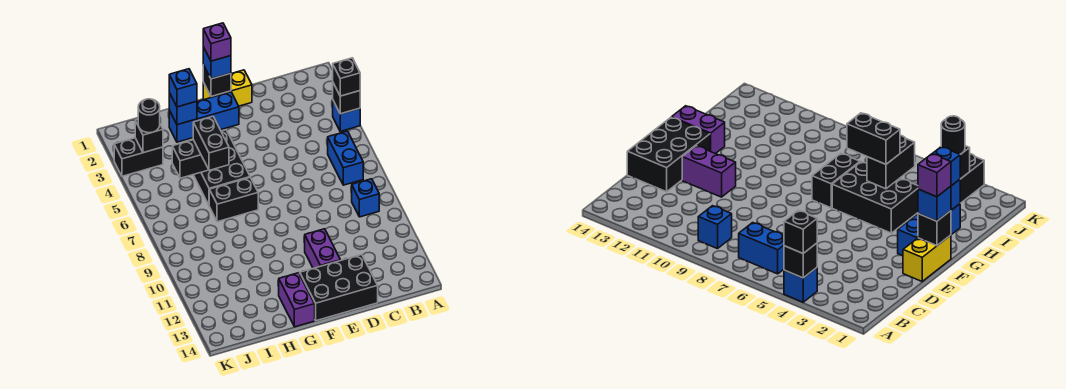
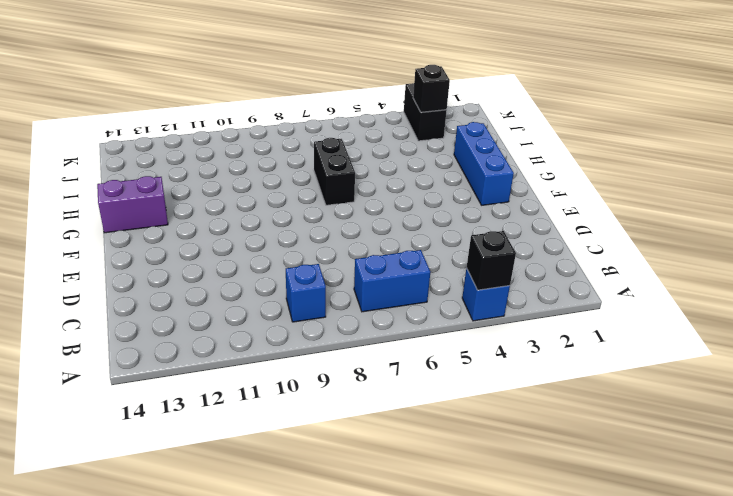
none -> black brick D13:F14 level 1
none -> yellow brick E1:F1 level 1
none -> purple brick E11:E12 level 1

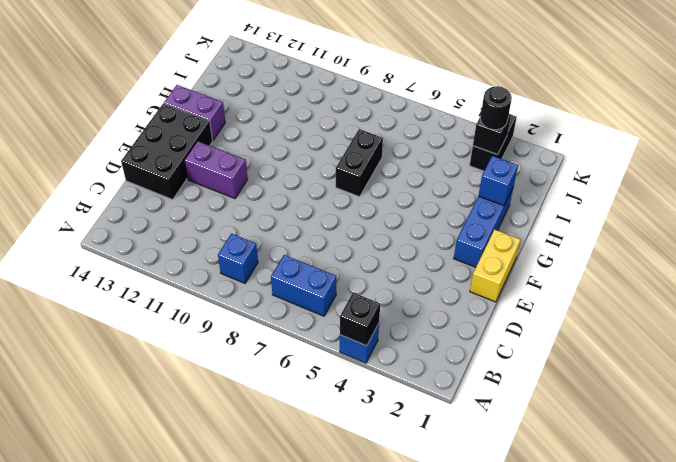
none -> black brick G4:H6 level 1
none -> black brick F1 level 2
none -> black brick H5:I5 level 2

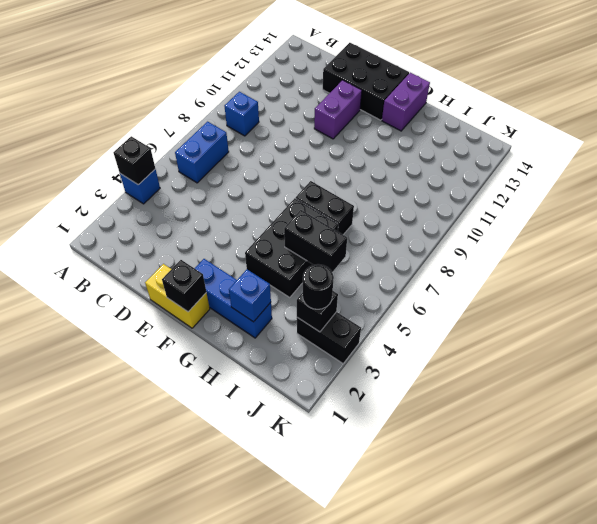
none -> black brick A4 level 3
none -> blue brick F1 level 3
none -> blue brick H2 level 3

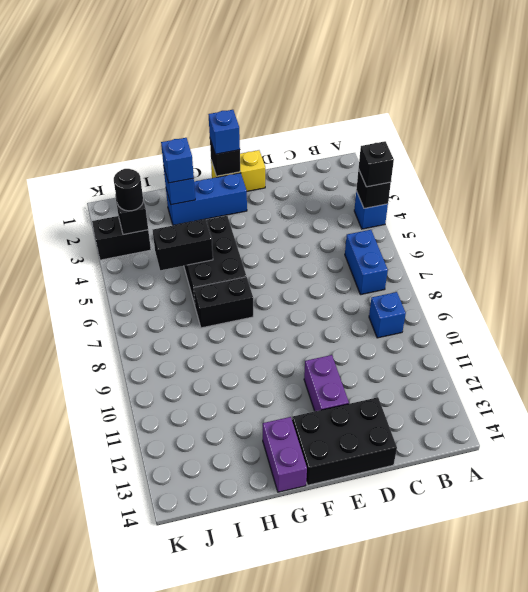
none -> black brick H5:H6 level 3
none -> purple brick F1 level 4

